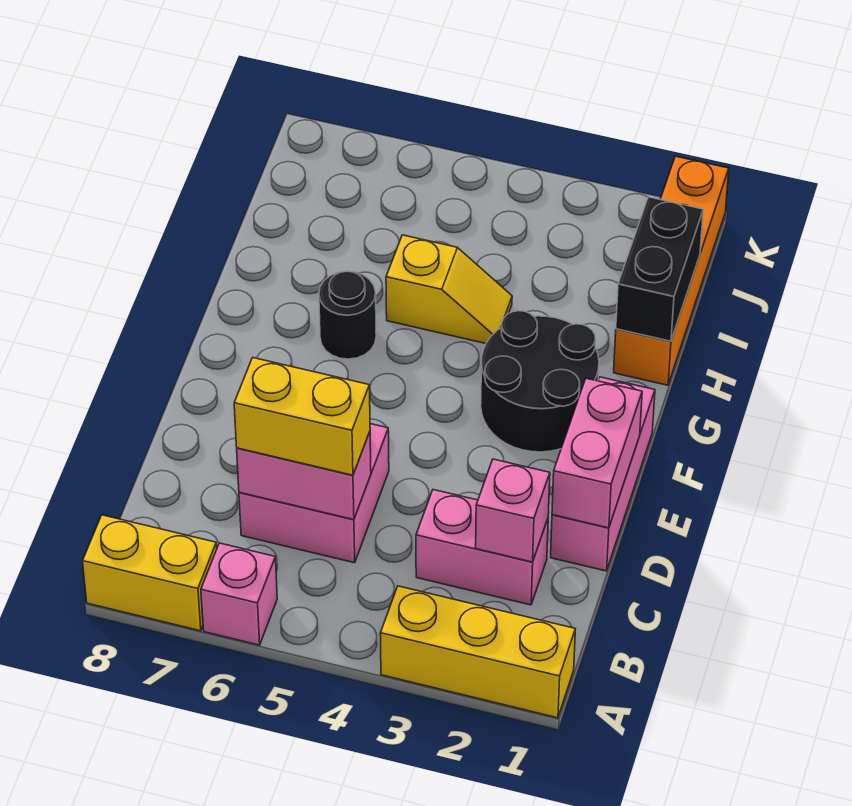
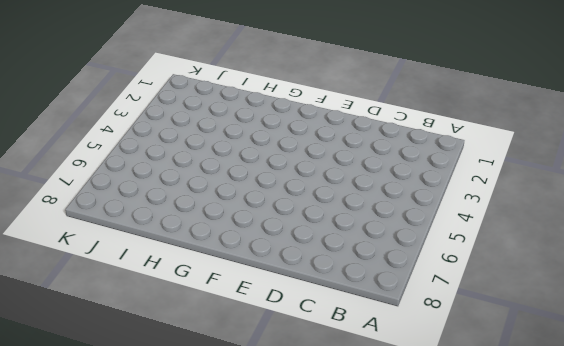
none -> yellow brick A1:A3 level 1
none -> pink brick A6 level 1
none -> yellow brick A7:A8 level 1

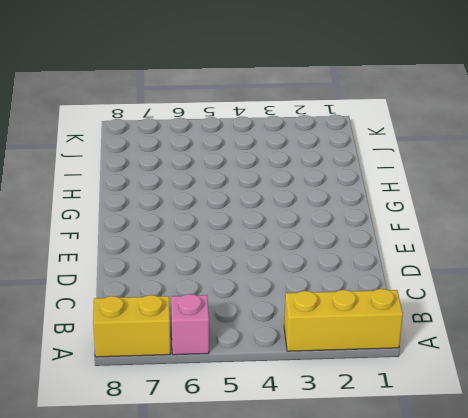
none -> pink brick C2:C3 level 1
none -> pink brick C5:D6 level 1
none -> pink brick D1:F1 level 1

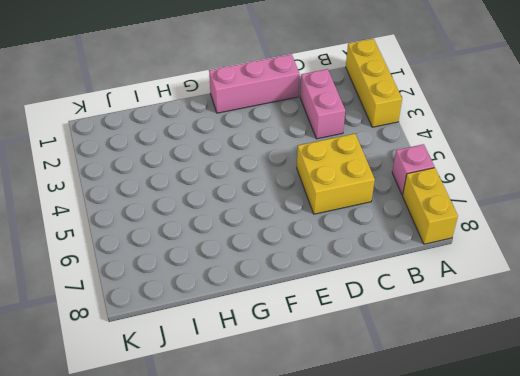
yellow brick C5:D6 level 1 -> pink brick C5:D6 level 1
none -> black round brick F2:G3 level 1
none -> black round brick G6 level 1
none -> orange brick H1:K1 level 1

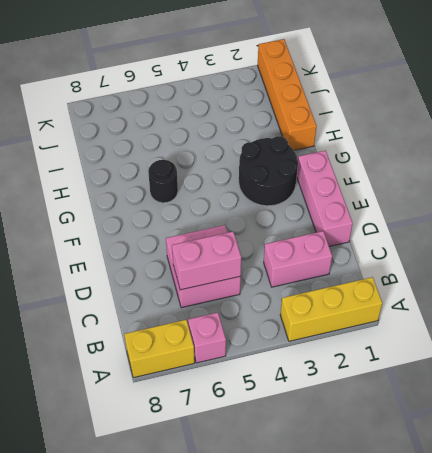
none -> yellow slope H4:H5 level 1 top 5
none -> pink brick C2 level 2
none -> pink brick D1:E1 level 2

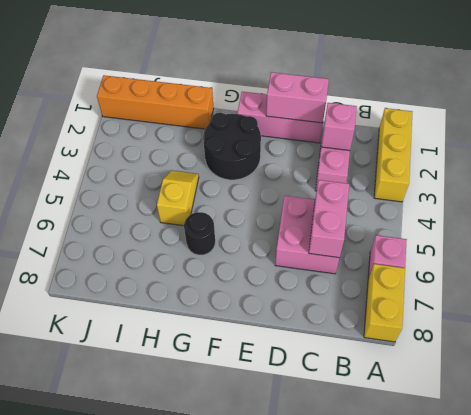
none -> black brick H1:I1 level 2
none -> yellow brick C5:C6 level 3

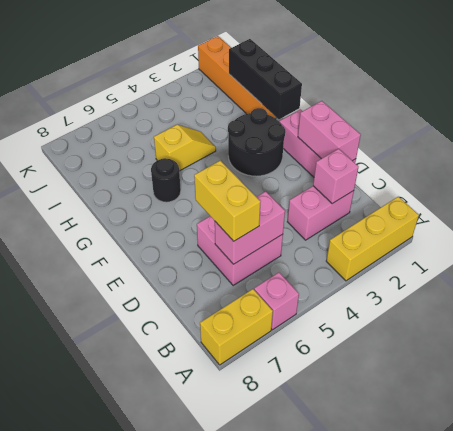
yellow brick C6:D6 level 3 -> yellow brick C5:C6 level 3
black brick G1:I1 level 2 -> black brick H1:I1 level 2

